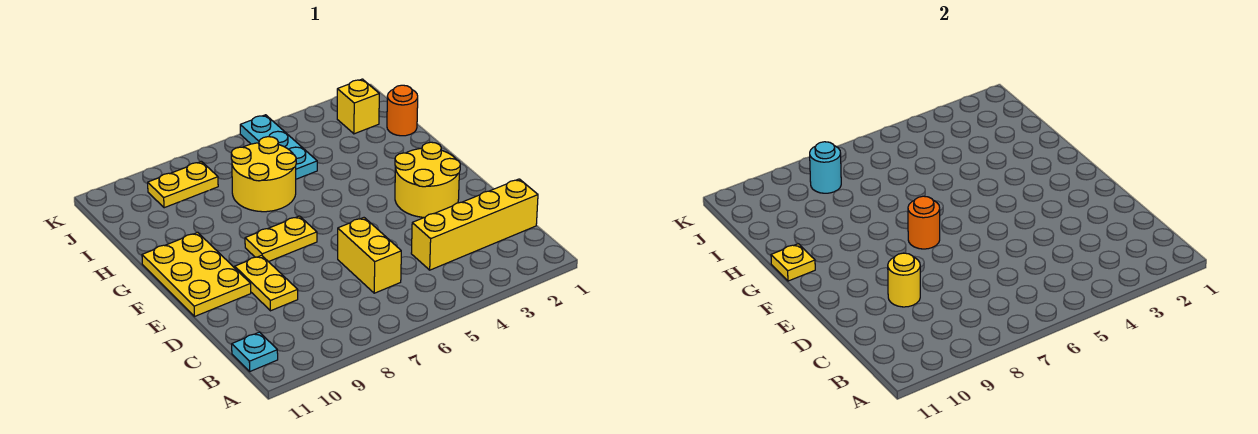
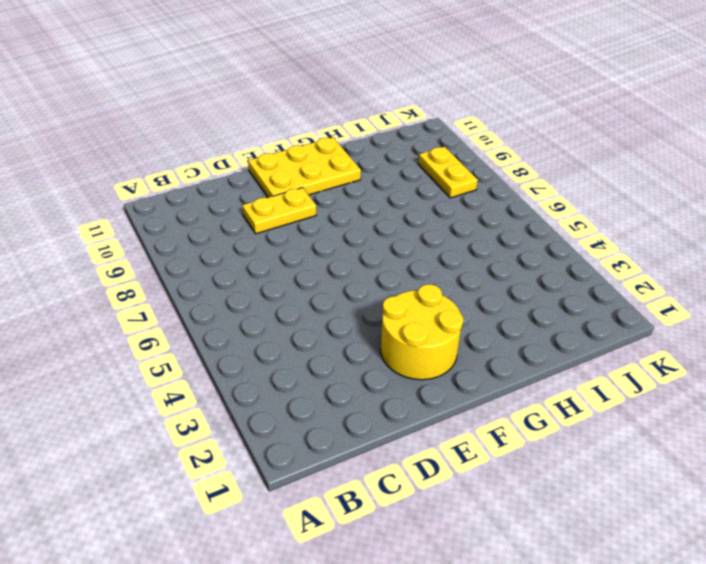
none -> cyan plate B11 level 1
none -> yellow brick C1:C4 level 1
none -> yellow brick C6:D6 level 1

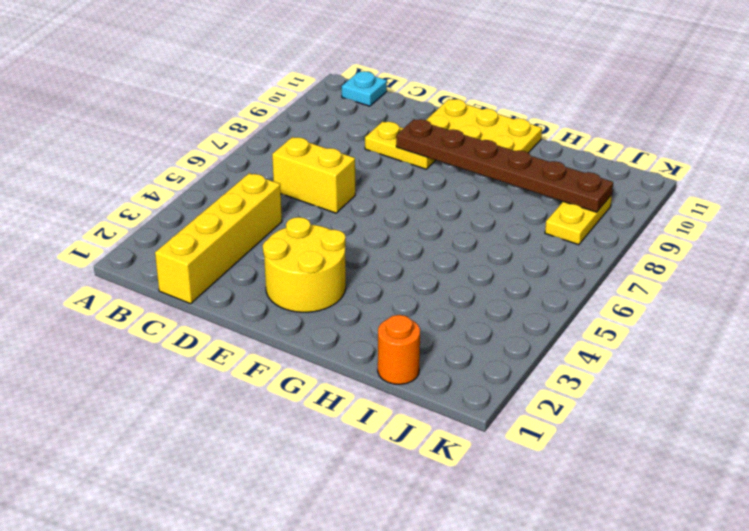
brown plate E9:J9 level 2 -> none
none -> yellow plate F7:F8 level 1
none -> yellow round brick H6:I7 level 1
none -> cyan plate I5:K5 level 1

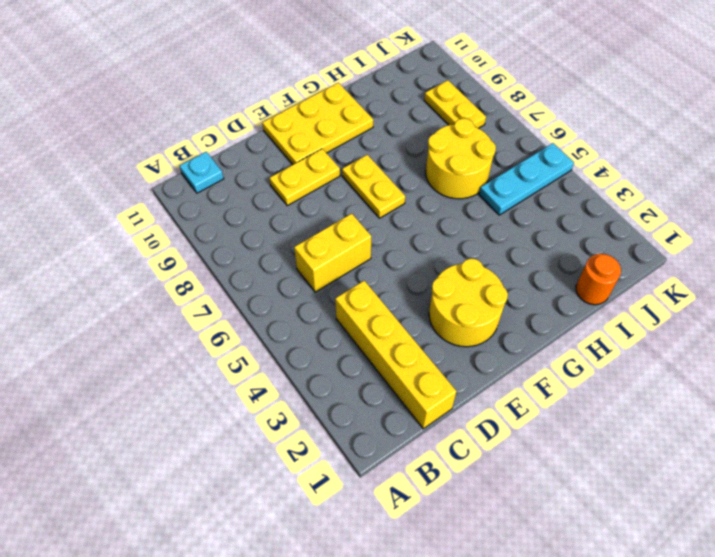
none -> yellow brick J2 level 1
none -> yellow round brick D9 level 2
none -> orange round brick F7 level 2

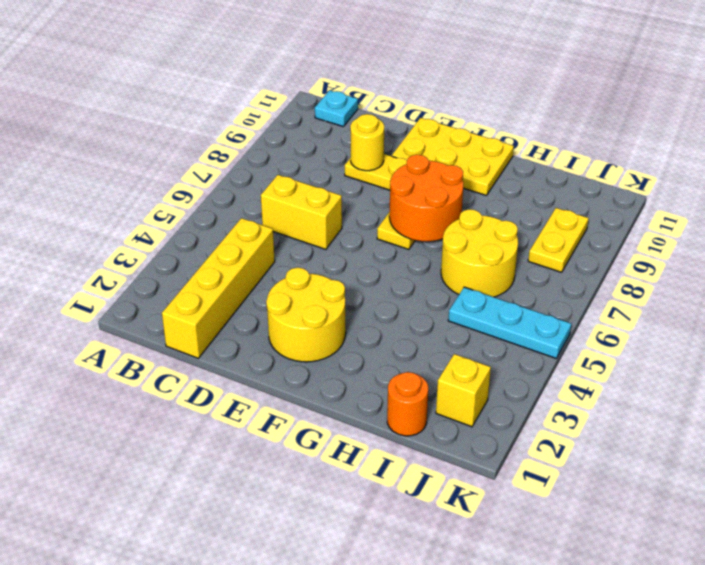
orange round brick F7:G8 level 2 -> orange round brick F7 level 2
none -> yellow plate G11 level 2
none -> cyan round brick J8 level 2

